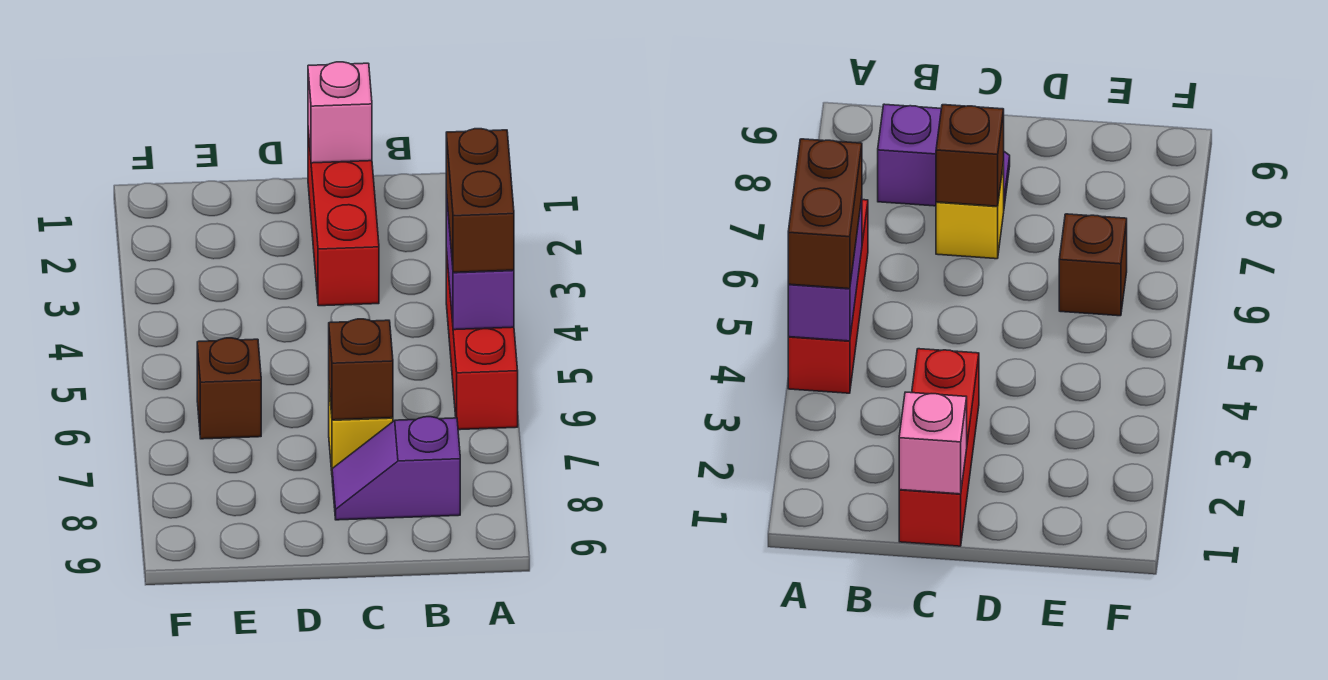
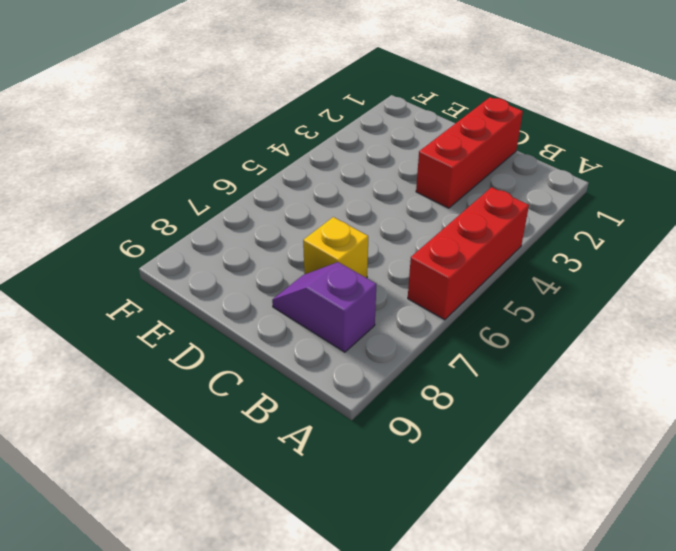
none -> brown brick E6 level 1
none -> purple brick A4:A5 level 2

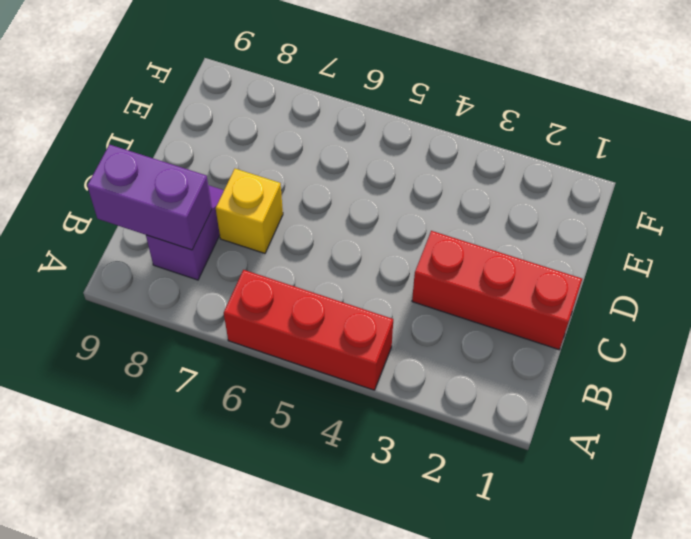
purple brick B8:B9 level 2 -> purple brick A4:A5 level 2
none -> brown brick E6 level 1
none -> pink brick C1 level 2

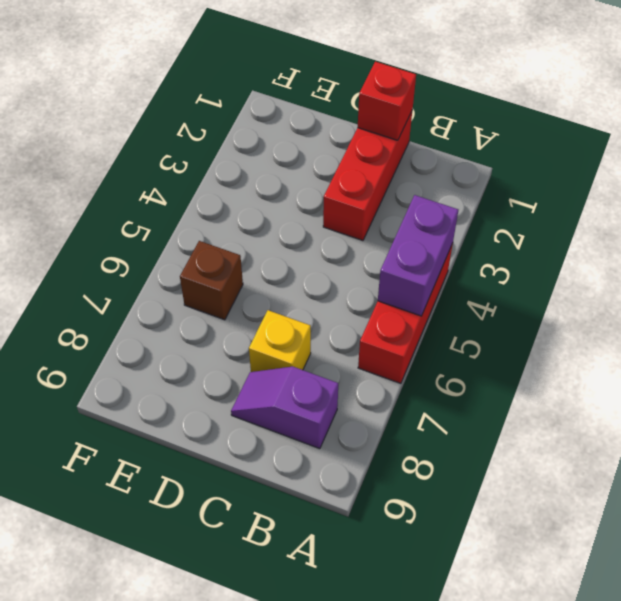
red brick C1 level 2 -> pink brick C1 level 2
none -> brown brick C7 level 2
none -> brown brick A4:A5 level 3

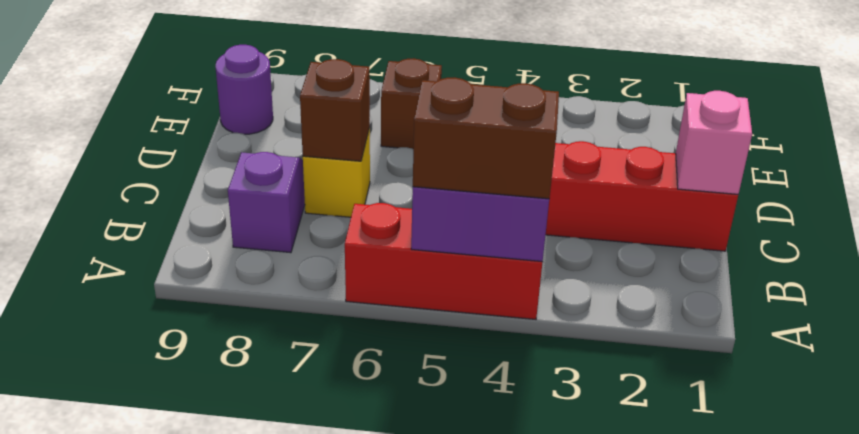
purple round brick E9 level 1 -> none

